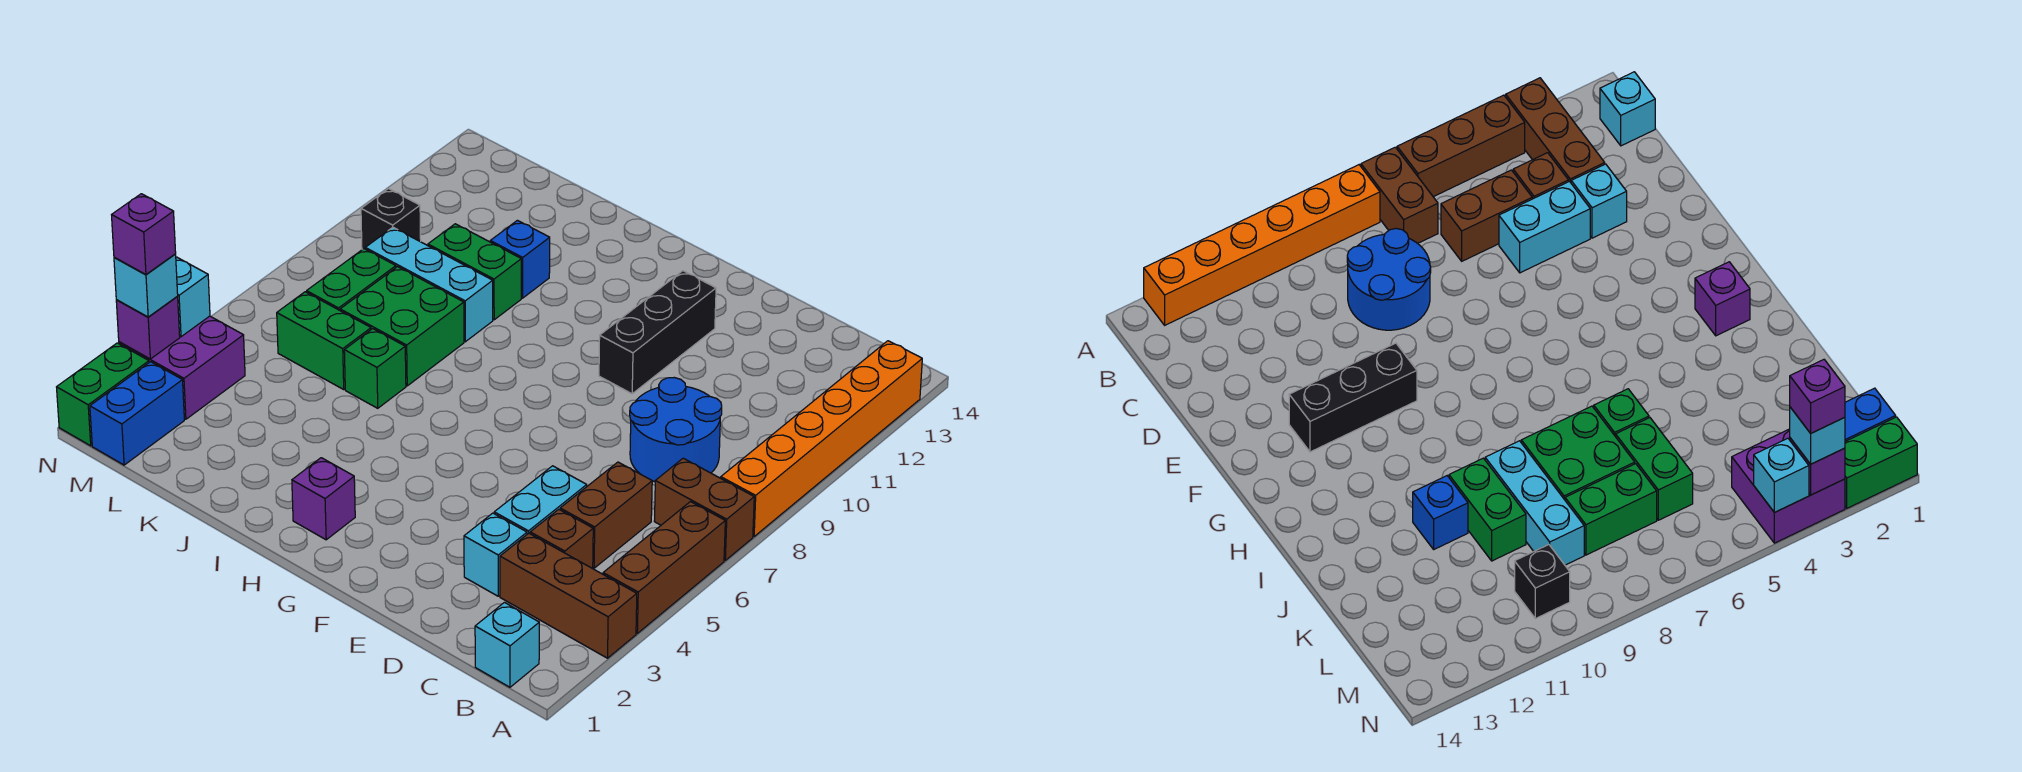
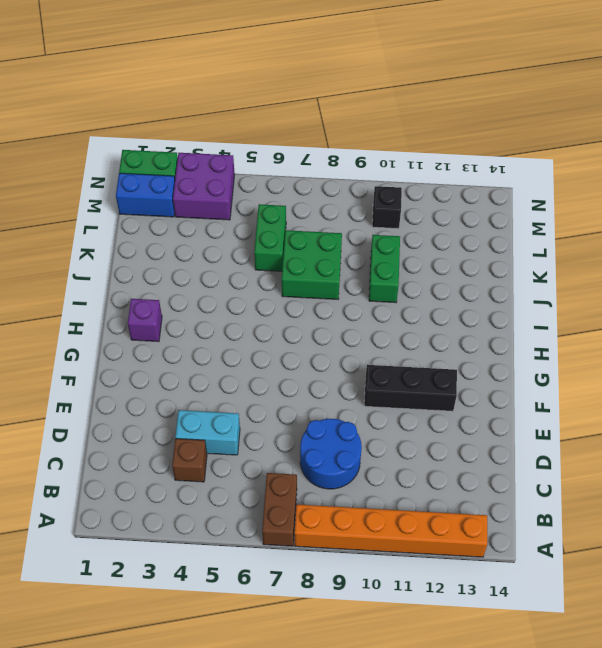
none -> brown brick A3:C3 level 1
none -> brown brick A4:A6 level 1
none -> cyan brick B1 level 1

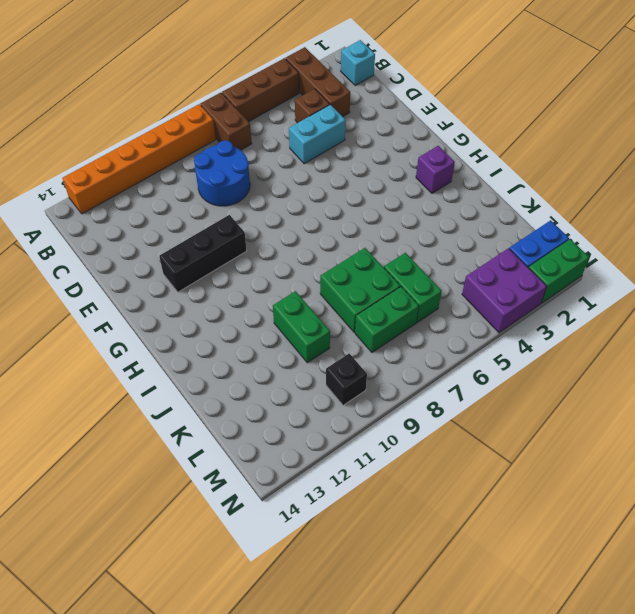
none -> brown brick C5:C6 level 1
none -> cyan brick D3 level 1
none -> green brick J6 level 1

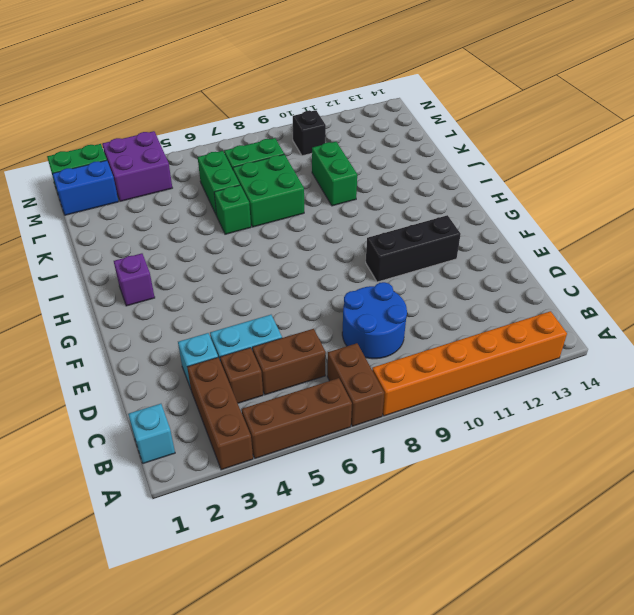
none -> cyan brick J9:L9 level 1
none -> blue brick J11 level 1
none -> purple brick N3 level 2

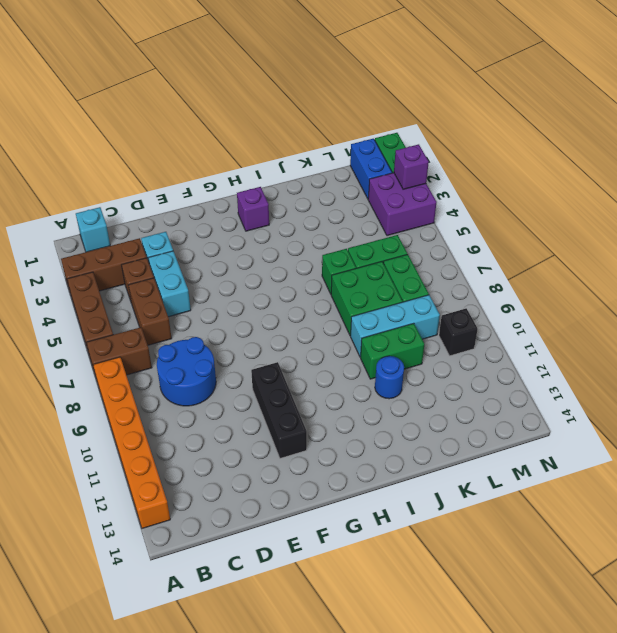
blue round brick J11 level 1 -> blue brick J11 level 1
none -> cyan brick N4 level 2
none -> cyan brick N3 level 3
none -> purple brick N3 level 4

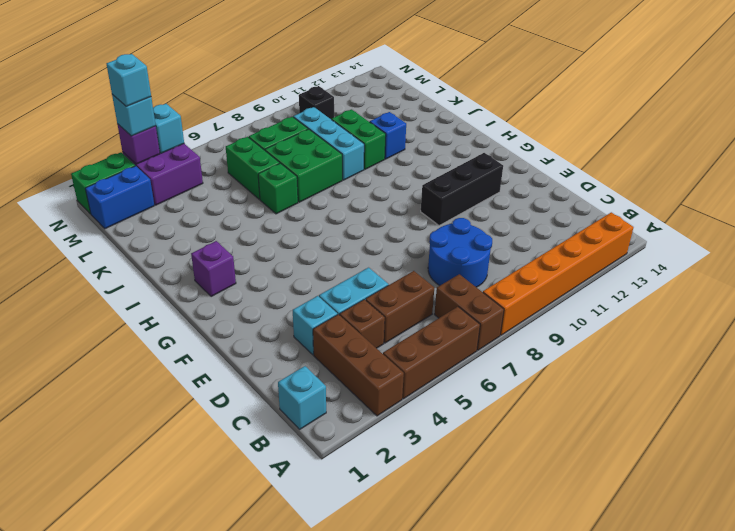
cyan brick N3 level 4 -> purple brick N3 level 4

